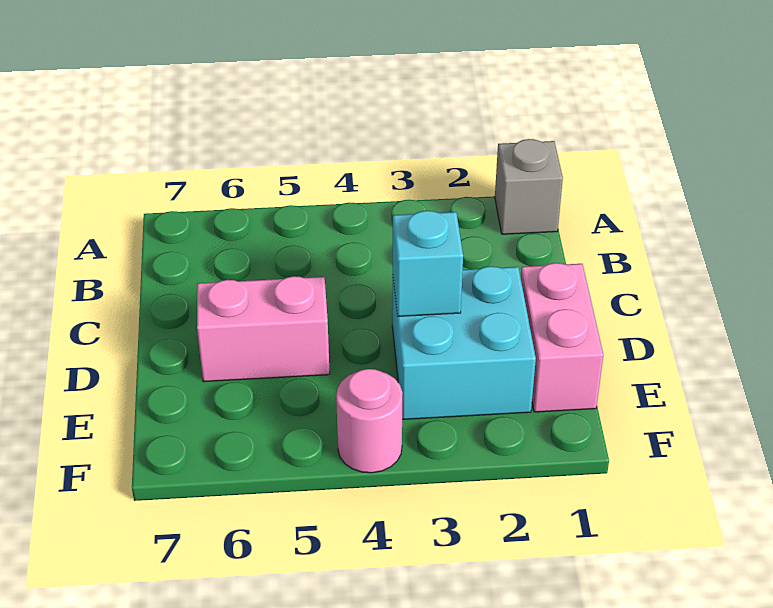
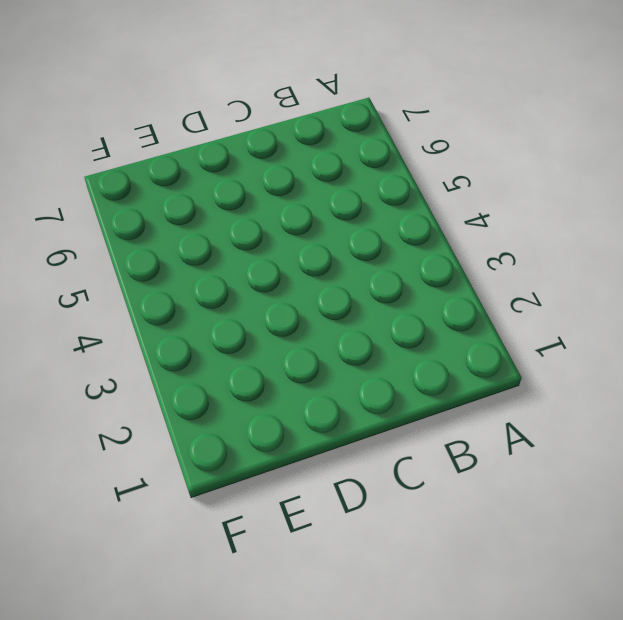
none -> grey brick A1 level 1
none -> pink brick D1:E1 level 1

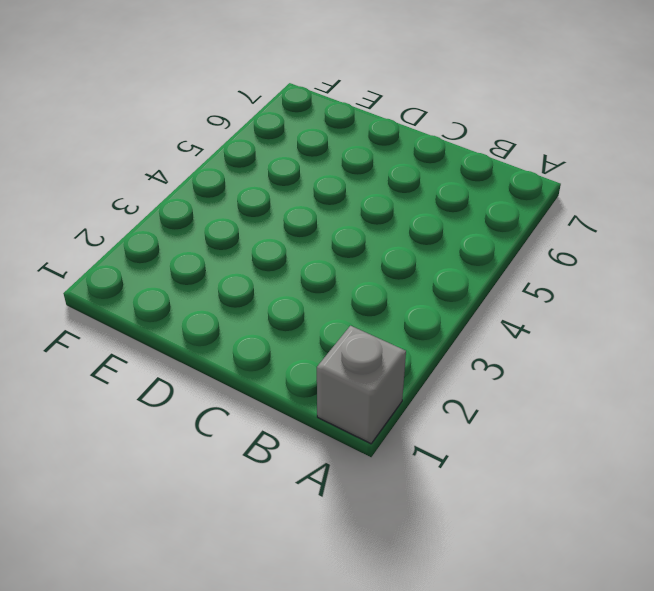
none -> pink brick D1:E1 level 1
none -> cyan brick D2:E3 level 1

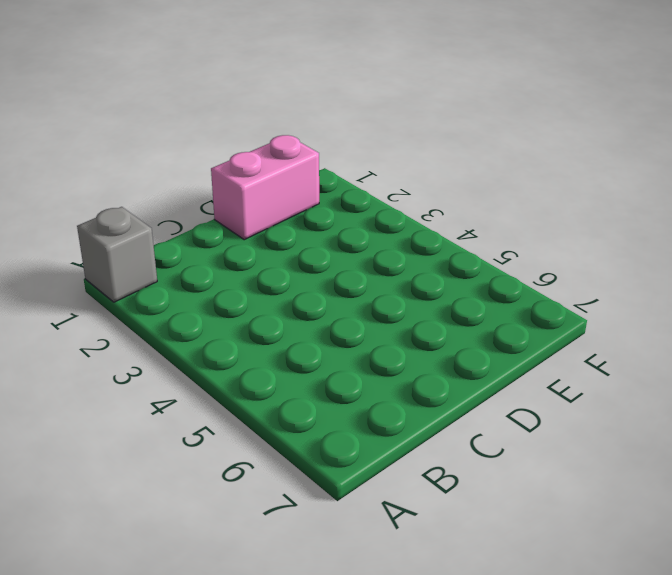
none -> cyan brick D2:E3 level 1
none -> pink brick D5:D6 level 1

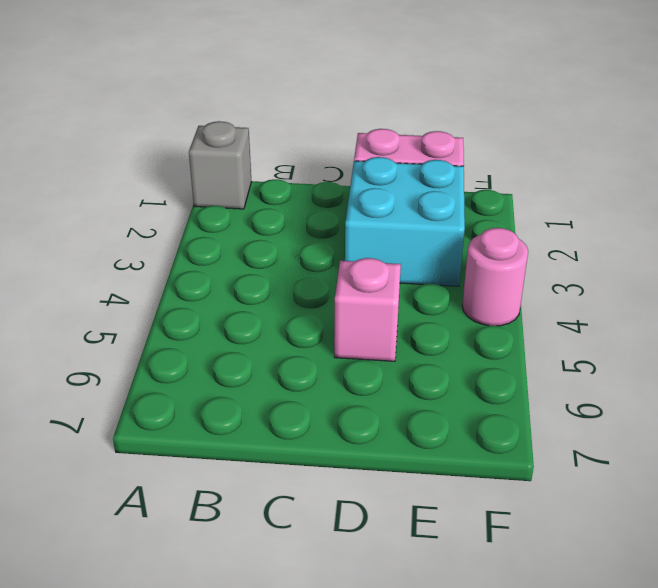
pink brick D5 level 1 -> pink brick D5:D6 level 1
none -> cyan brick D3 level 2

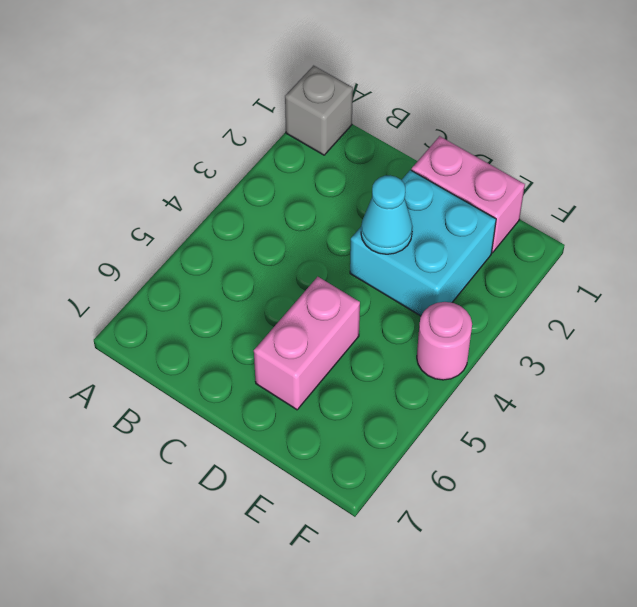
cyan cone D3 level 2 -> cyan brick D3 level 2

